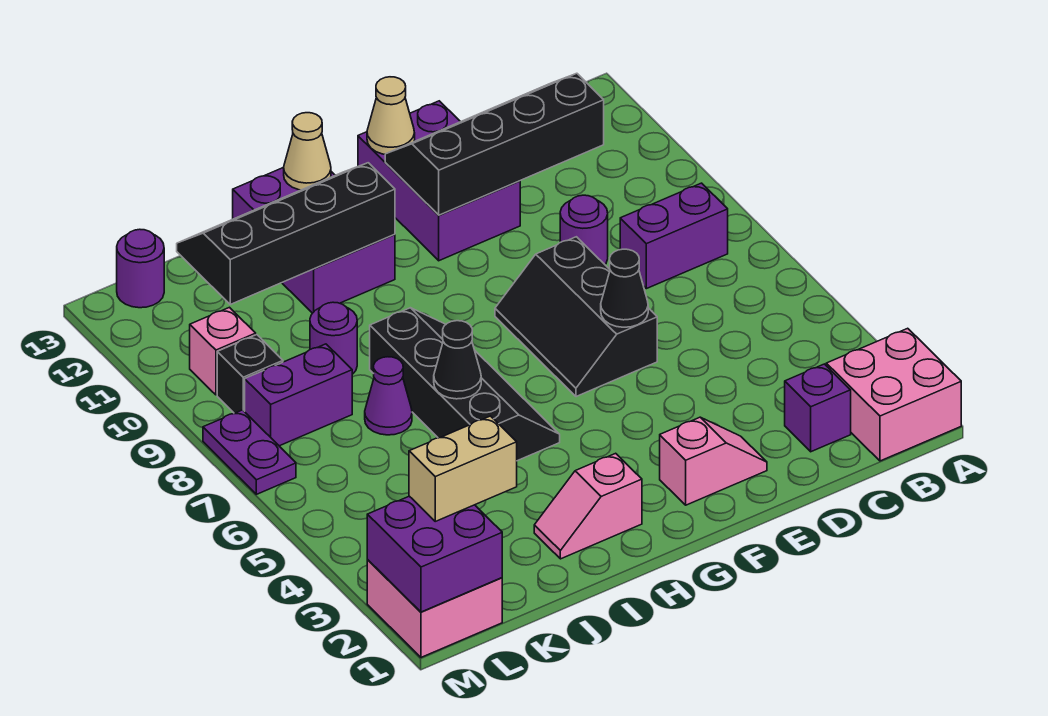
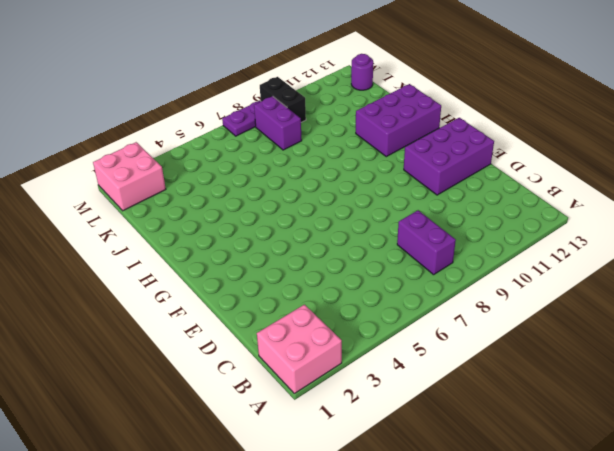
black brick L9:M9 level 1 -> black brick L9 level 1
none -> purple brick C2 level 1
none -> purple round brick D9 level 1
none -> pink slope E2:F2 level 1 top F

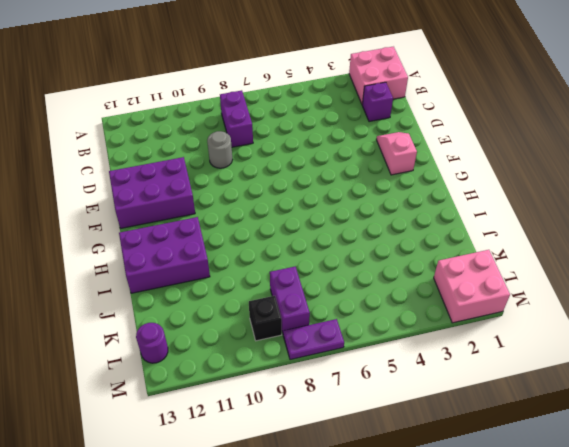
grey round brick D9 level 1 -> purple round brick D9 level 1
none -> black slope E6:F8 level 1 top E
none -> pink slope H2:I2 level 1 top H
none -> black slope H5:I8 level 1 top I

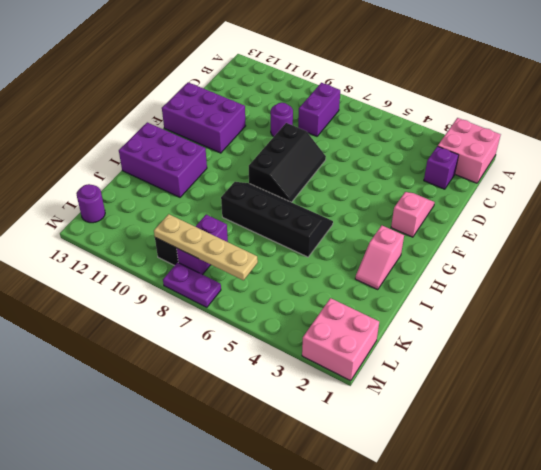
black slope E7:G8 level 1 top 8 -> black slope E6:F8 level 1 top E
tan plate L6:L9 level 2 -> none
none -> purple cone J7 level 1
none -> purple round brick J9 level 1
none -> pink brick L10 level 1

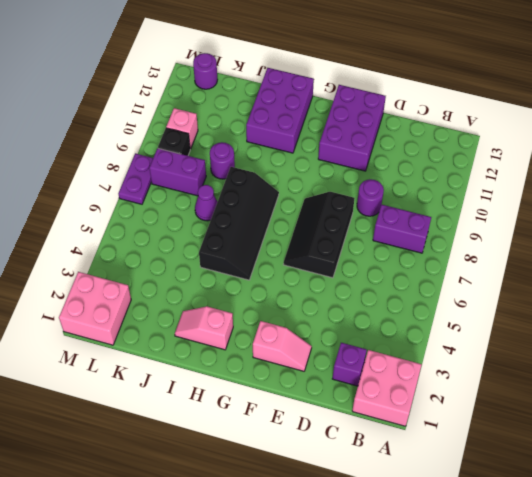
none -> black slope C11:F12 level 2 top 11
none -> black cone E6 level 2
none -> tan cone F13 level 2

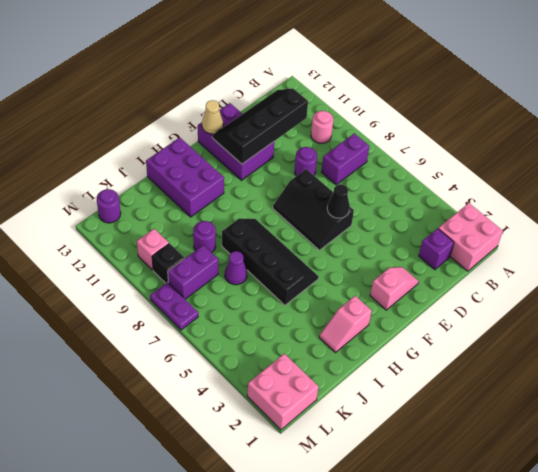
pink round brick B10 level 1 -> none
none -> black slope H11:K12 level 2 top 11
none -> tan cone H13 level 2
none -> black cone I6 level 2

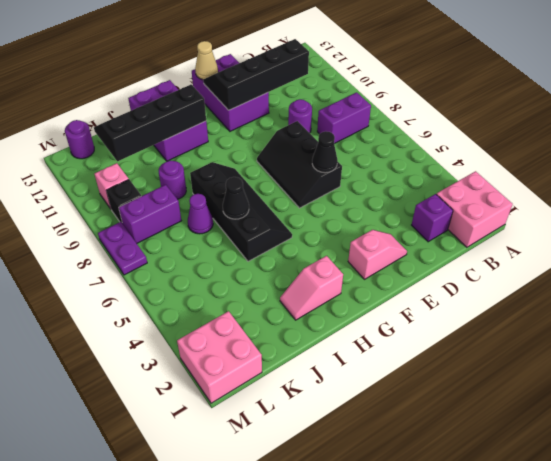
none -> tan cone H13 level 2
none -> purple brick L1:M2 level 2
none -> tan brick K2:L2 level 3

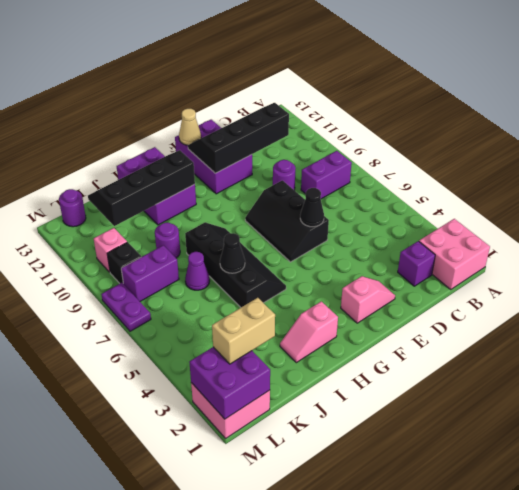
none -> tan cone H13 level 2

